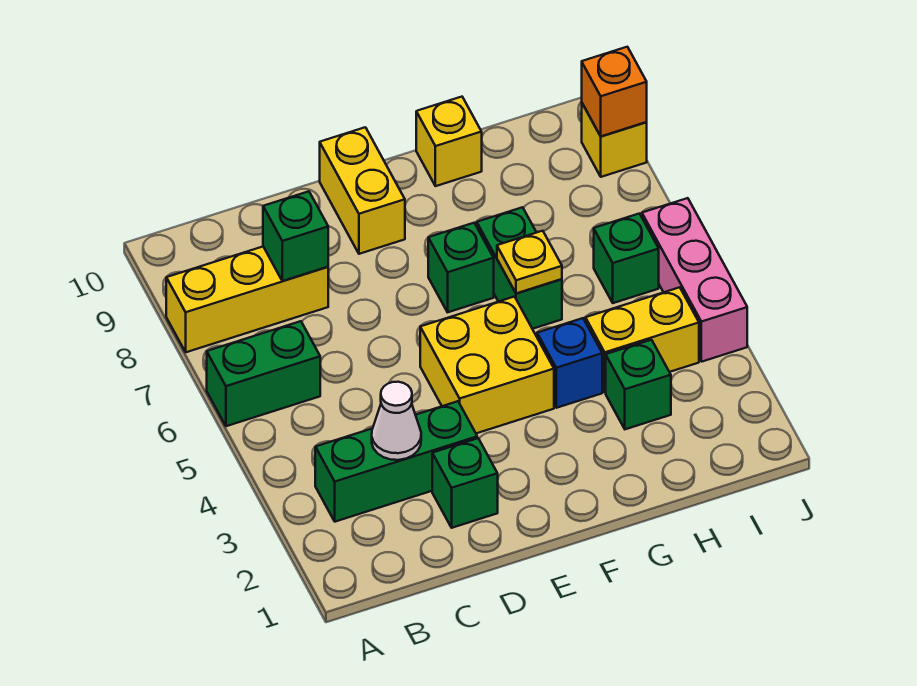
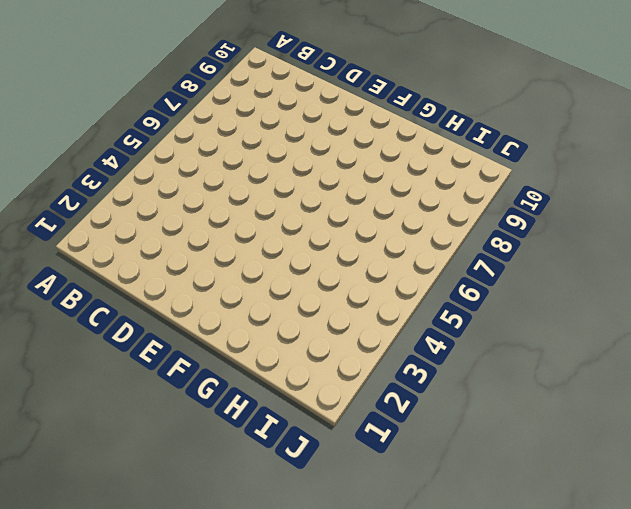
none -> green brick A6:B6 level 1
none -> yellow brick A8:C8 level 1
none -> green brick B3:D3 level 1

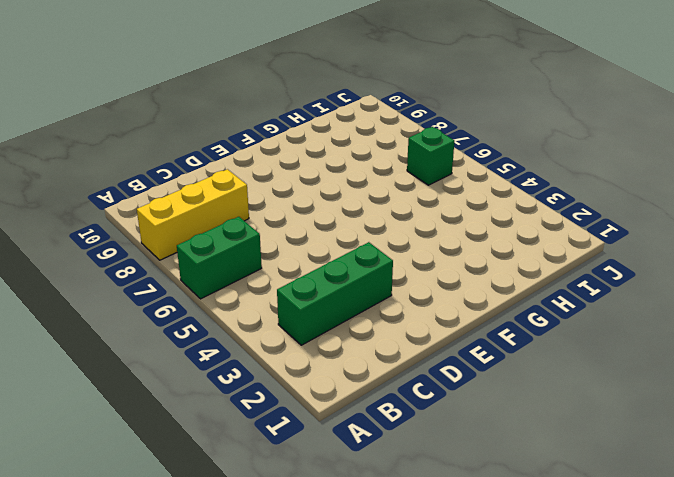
none -> green brick D2 level 1
none -> yellow brick E4:F5 level 1
none -> yellow brick E9:E10 level 1

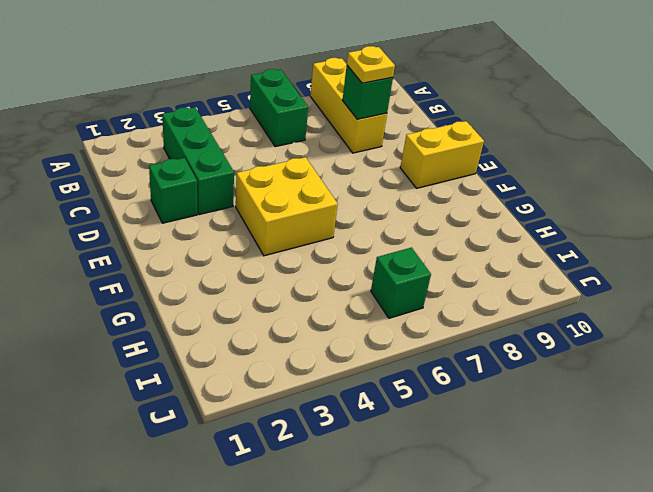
yellow plate C8 level 3 -> yellow plate G6 level 2
none -> green brick F7 level 1
none -> blue brick G4 level 1
none -> green brick G6:G7 level 1

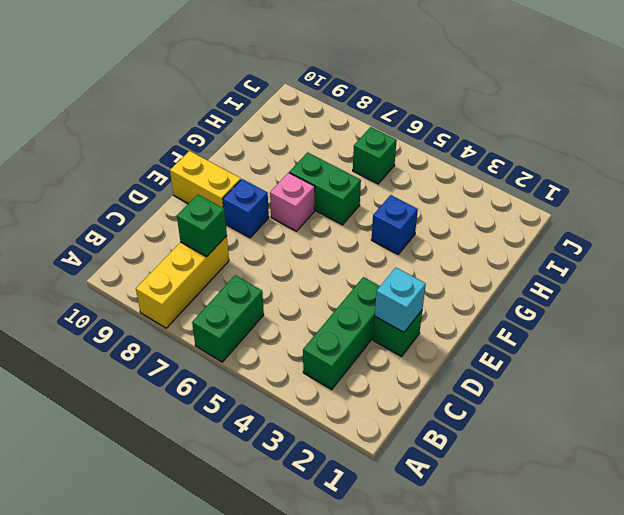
cyan brick D2 level 2 -> none
blue brick E8 level 1 -> none
pink brick F7 level 1 -> green brick F7 level 1
none -> yellow brick E4:F5 level 1
none -> yellow brick G10 level 1
none -> green brick H3 level 1

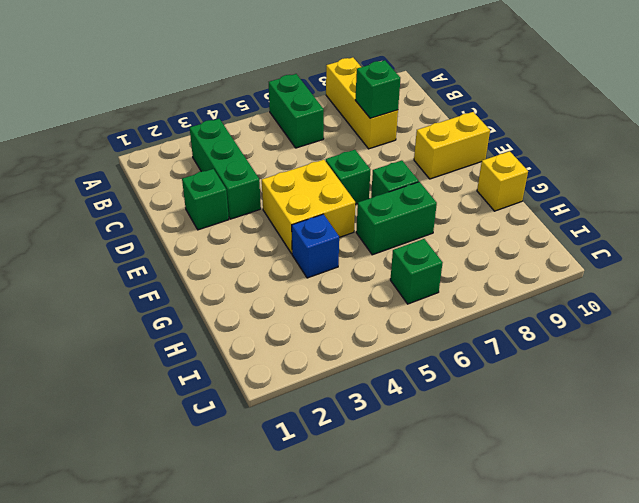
green brick E6 level 1 -> green brick H3 level 1
none -> yellow brick H4:I4 level 1
none -> pink brick J4:J6 level 1
none -> yellow brick J9 level 1

